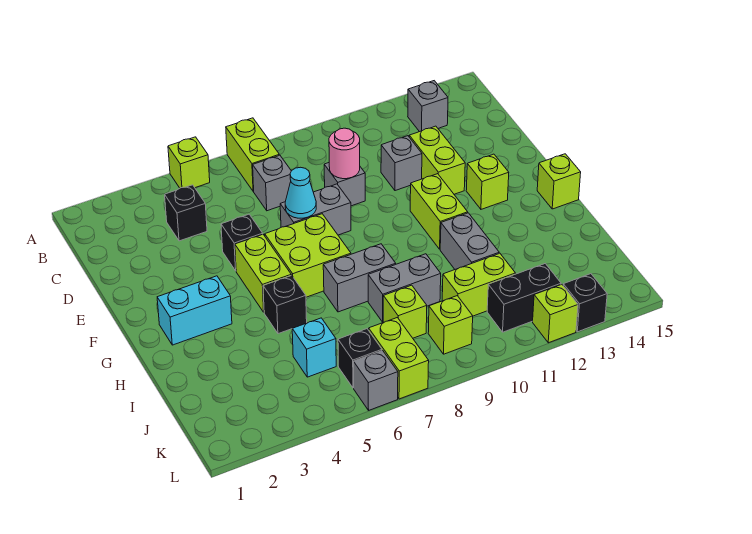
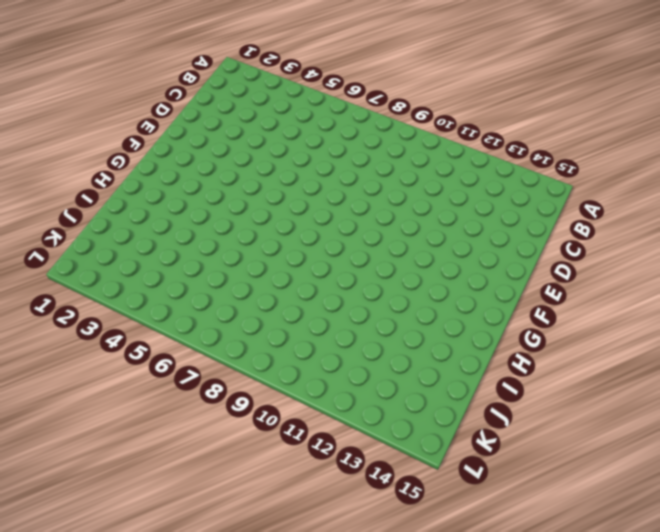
none -> lime brick A5 level 1
none -> lime brick A7:B7 level 1
none -> grey brick B13 level 1
none -> black brick C4 level 1

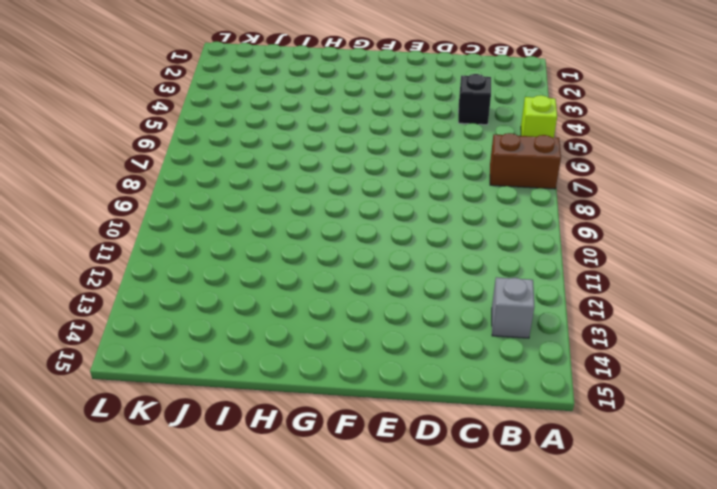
brown brick A7:B7 level 1 -> lime brick A7:B7 level 1
none -> grey brick C7 level 1
none -> grey brick D9 level 1
none -> grey brick D11 level 1
none -> lime brick D12:E12 level 1

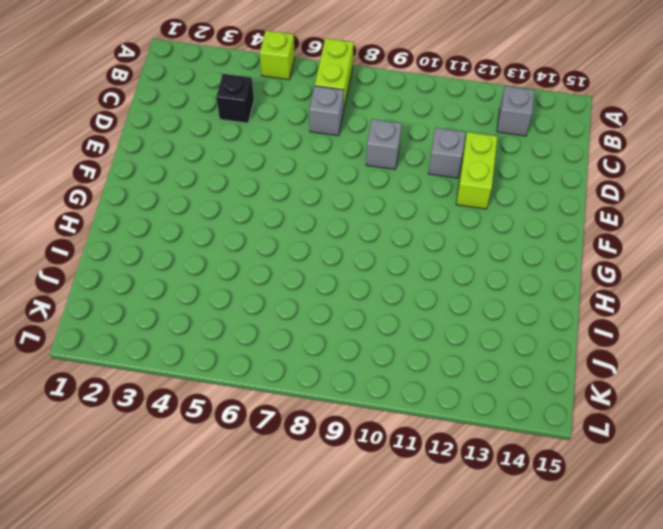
none -> black brick E5 level 1
none -> grey brick E7:E8 level 1
none -> lime brick F5:G5 level 1
none -> lime brick F6:G7 level 1

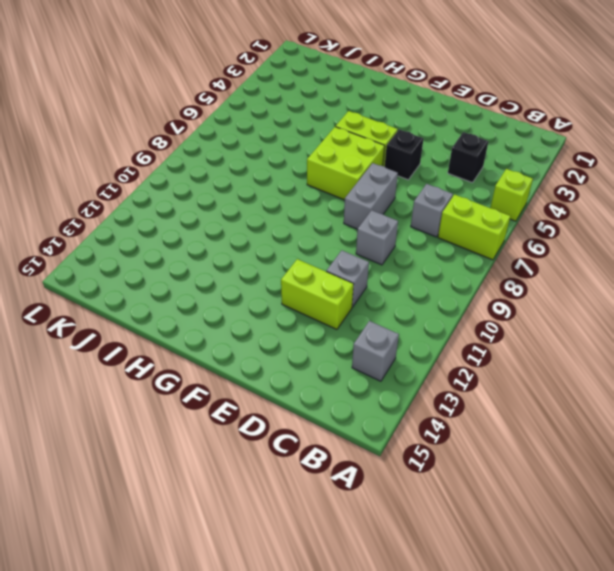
none -> lime brick F11:G11 level 1
none -> lime brick F13 level 1
none -> cyan brick G2:G3 level 1
none -> lime brick G15 level 1

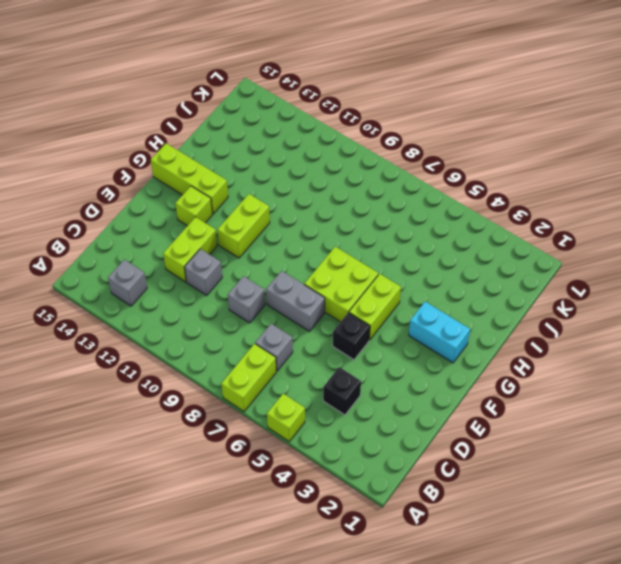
lime brick G13:G15 level 1 -> lime brick G15 level 1
none -> black brick H5 level 1
none -> grey brick H7:H8 level 1
none -> grey brick H11:I11 level 1
none -> grey brick I8:I9 level 1

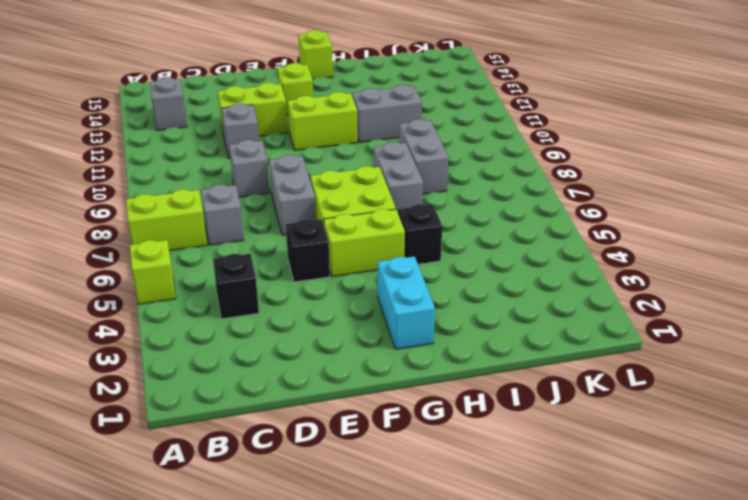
none -> cyan brick J5 level 1
none -> lime brick J8 level 1
none -> lime brick J10:J11 level 1
none -> black brick K6 level 1

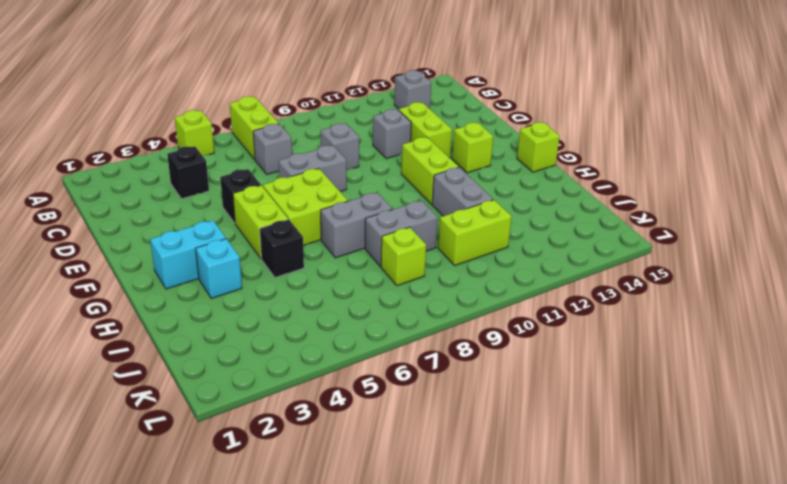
cyan brick H3 level 1 -> cyan brick J5 level 1
none -> black brick K6 level 1
none -> lime brick K7:L7 level 1
none -> lime brick K9 level 1
none -> black brick K11:K12 level 1

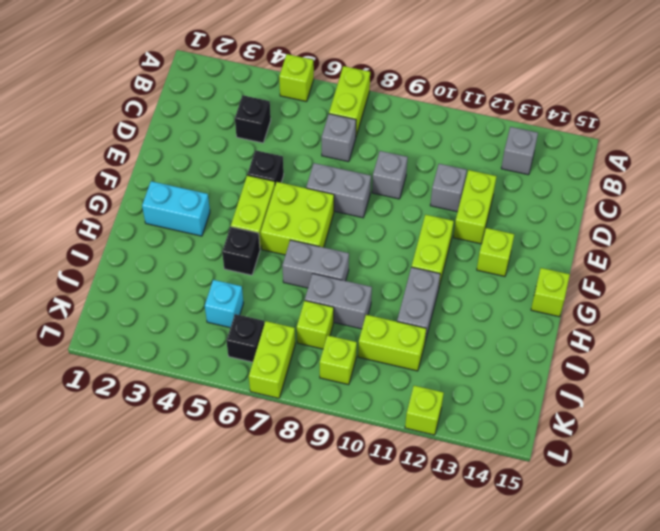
none -> black brick K11:K12 level 1
none -> grey brick L6 level 1
none -> black brick L13 level 1
none -> pink round brick D9 level 2

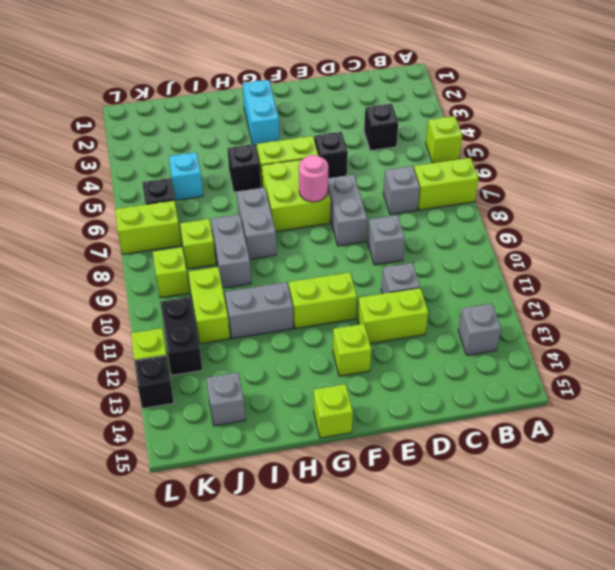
pink round brick F7 level 2 -> pink round brick D9 level 2
grey brick J14 level 1 -> grey brick L6 level 1
none -> cyan cone E7 level 2

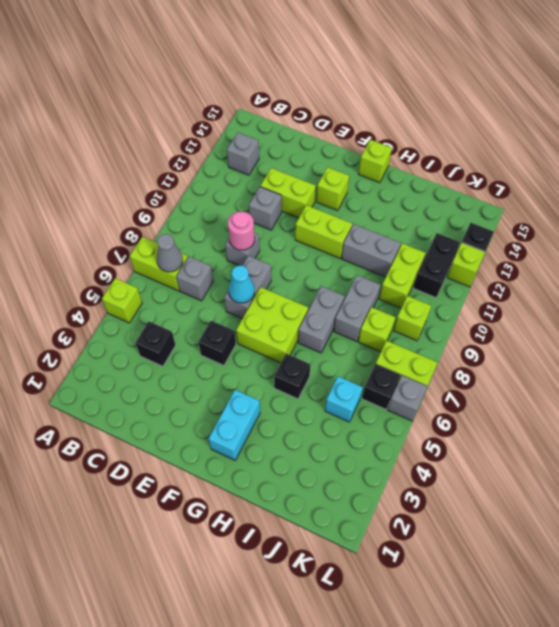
grey cone B7 level 2 -> none
none -> lime brick F5:G5 level 1

